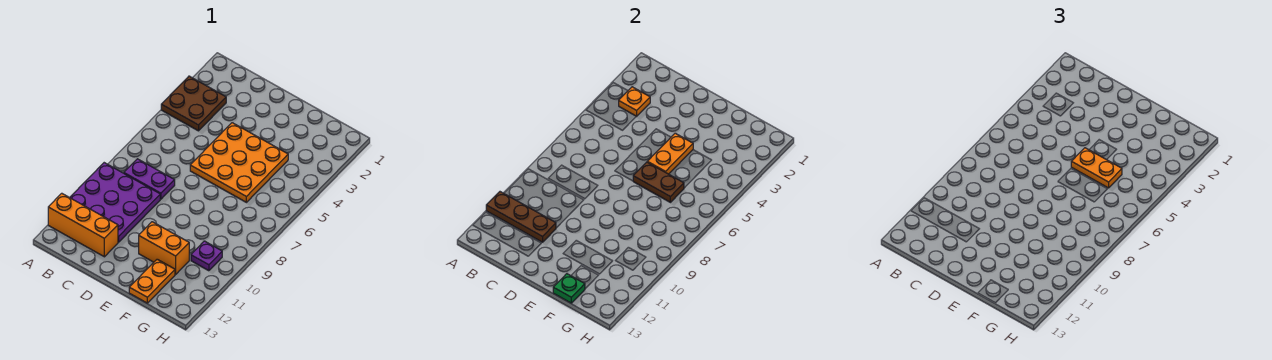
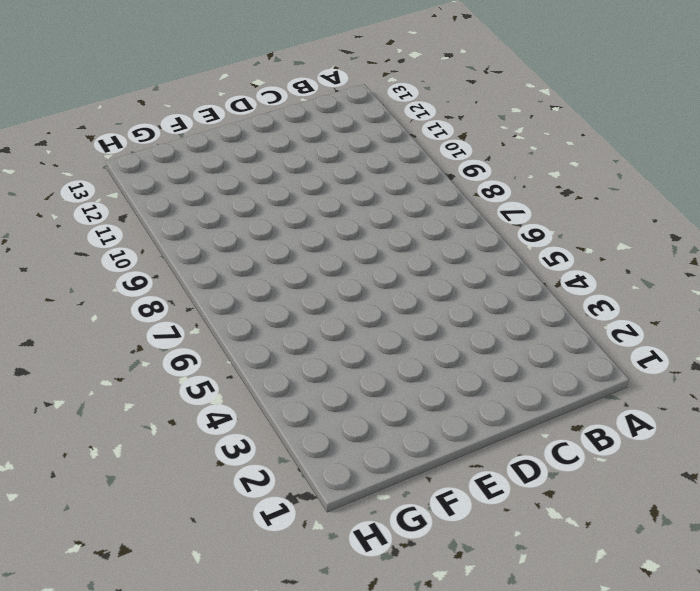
none -> brown plate A3:B4 level 1
none -> purple plate A9:C11 level 1
none -> orange brick A12:C12 level 1

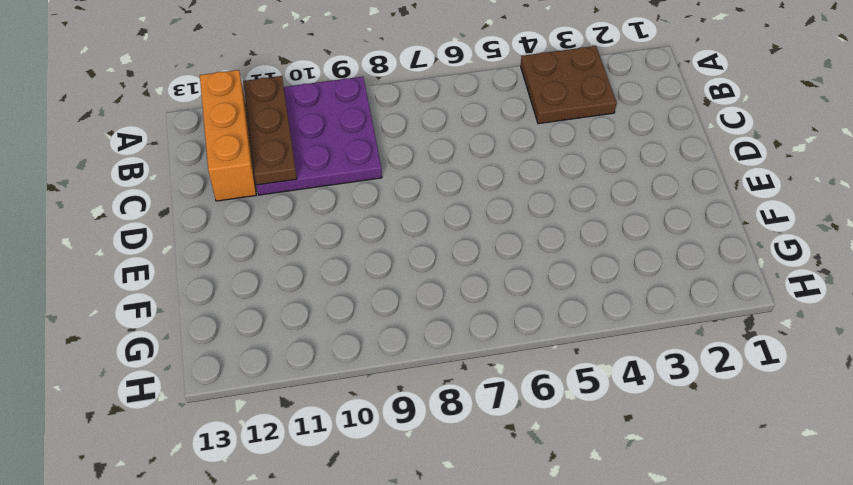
none -> purple plate B8:C8 level 1
none -> orange plate D4:F6 level 1
none -> orange brick E11:F11 level 1

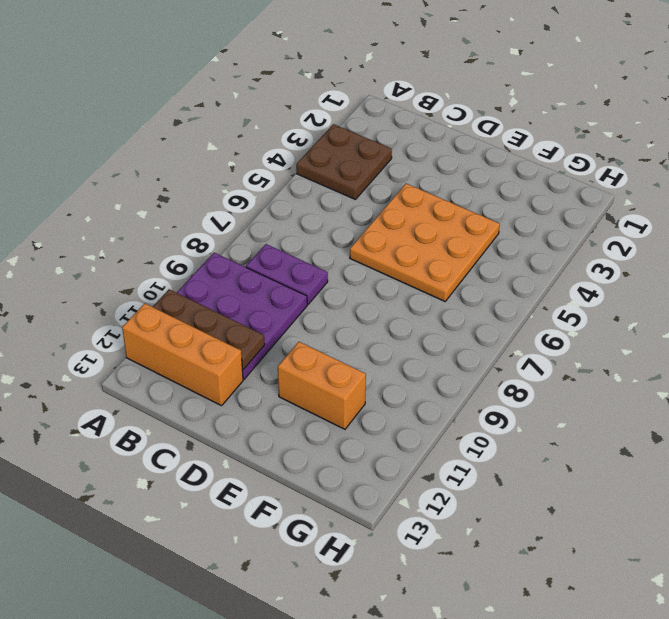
none -> orange plate F12:F13 level 1
none -> purple plate G10 level 1
none -> orange plate B3 level 2

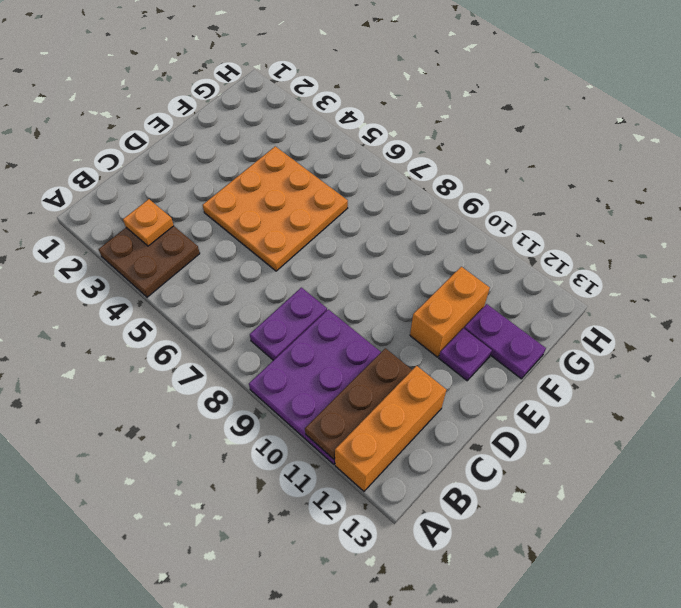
purple plate E12 level 1 -> purple plate G10 level 1
purple plate F12:F13 level 1 -> orange plate F12:F13 level 1
none -> orange plate E4:E5 level 2
none -> brown plate E6:F6 level 2
none -> green plate F13 level 2

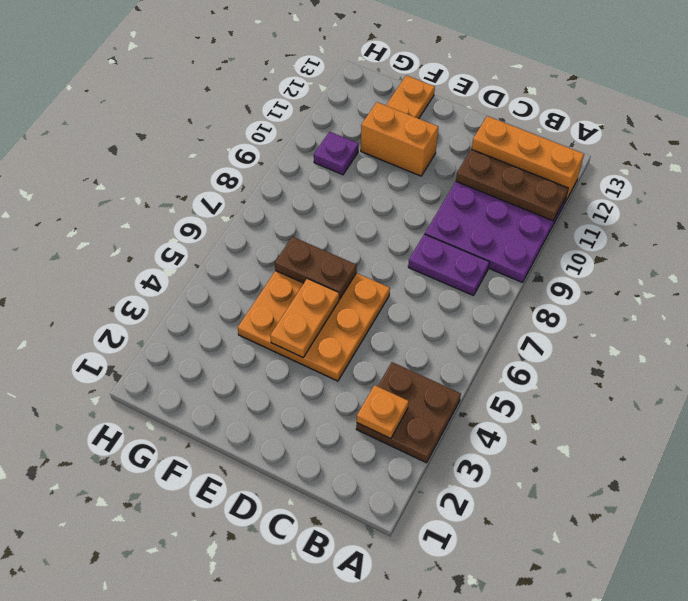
none -> green plate F13 level 2
none -> orange plate E5:F5 level 3

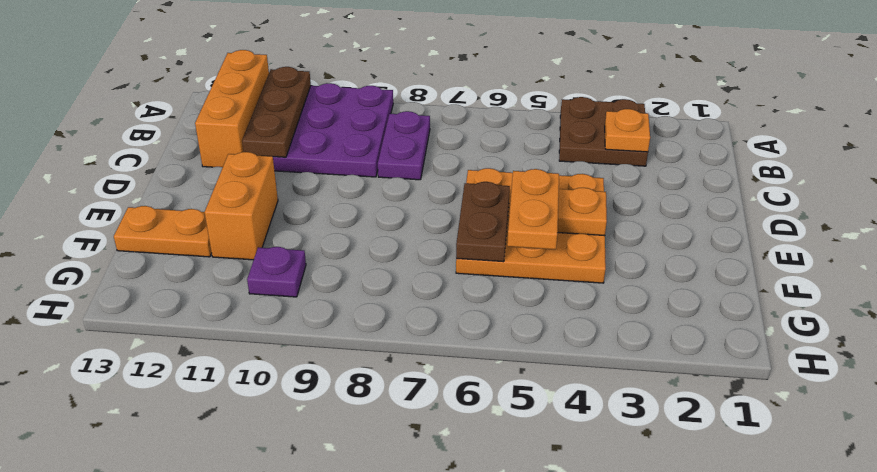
none -> green plate F13 level 2

